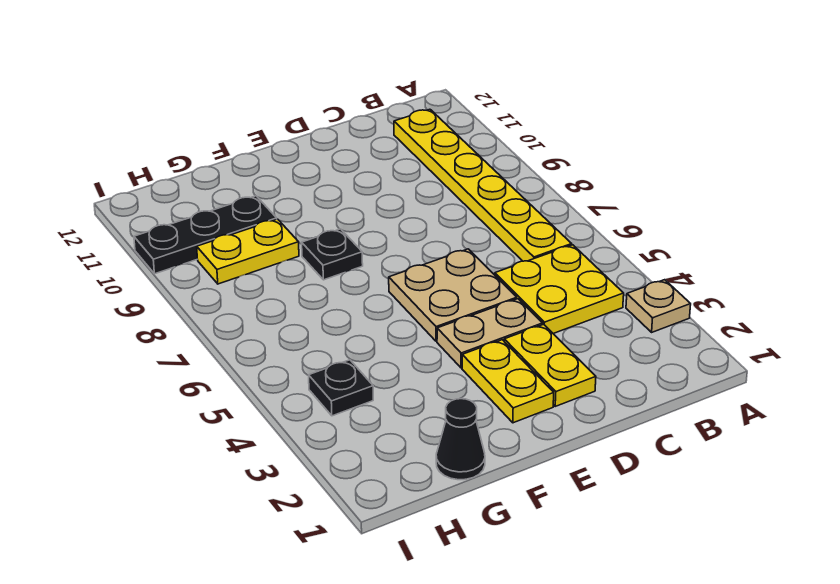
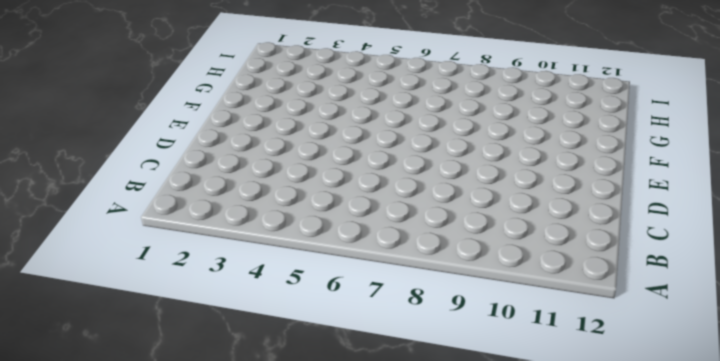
none -> tan plate A3 level 1
none -> yellow plate B4:C5 level 1
none -> yellow plate B6:B11 level 1

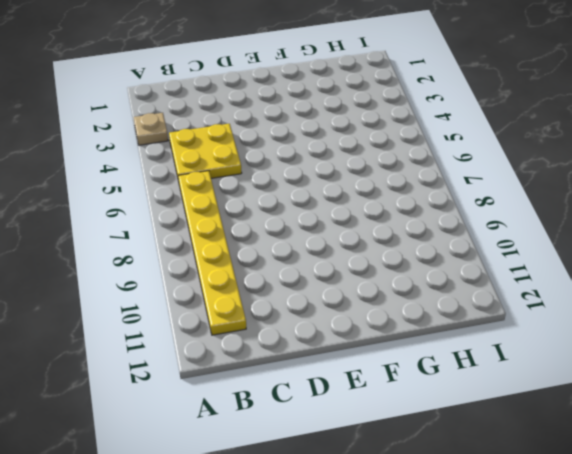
none -> yellow plate D2:D3 level 1
none -> tan plate D4:E4 level 1
none -> tan plate D5:E6 level 1

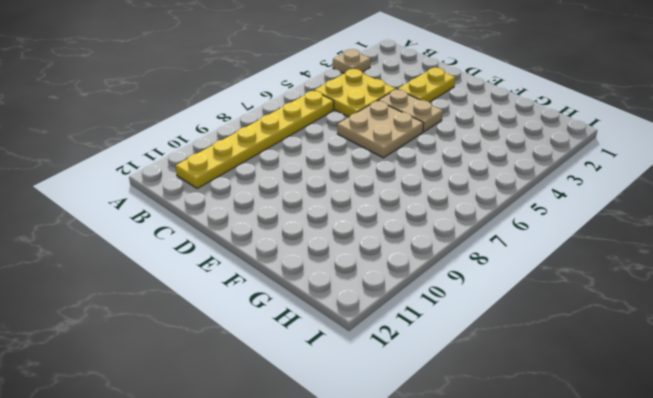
none -> yellow plate E2:E3 level 1
none -> black plate F8 level 1
none -> black cone G1 level 1

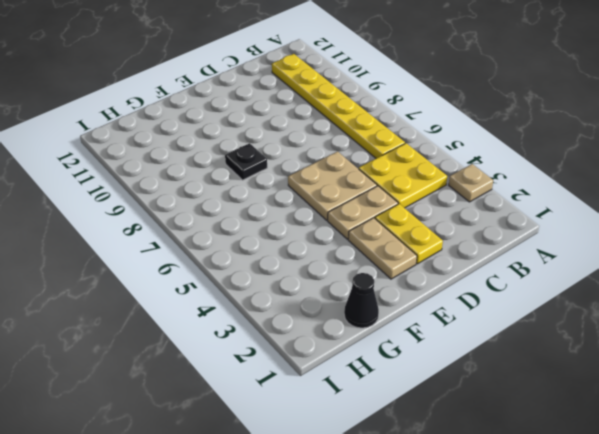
tan plate E2:E3 level 1 -> yellow plate E2:E3 level 1
none -> yellow plate G9:H9 level 1
none -> black plate G10:I10 level 1
none -> black plate H4 level 1

